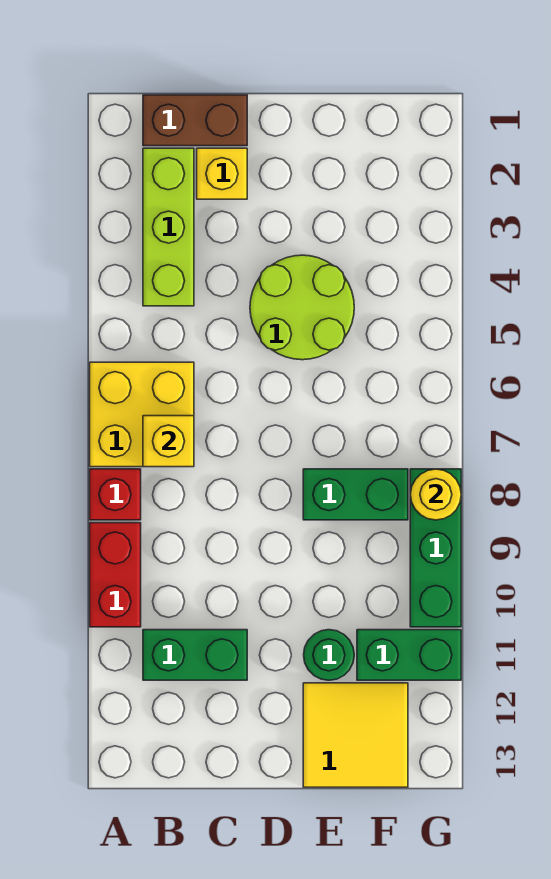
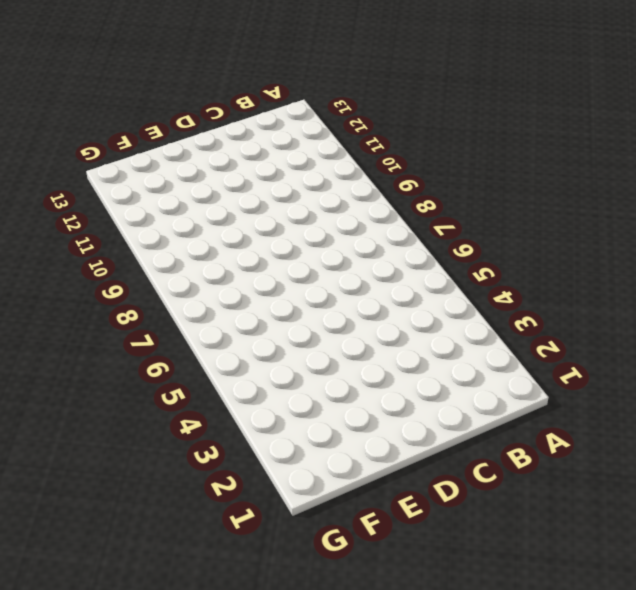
none -> yellow brick A6:B7 level 1
none -> red brick A8 level 1
none -> red brick A9:A10 level 1

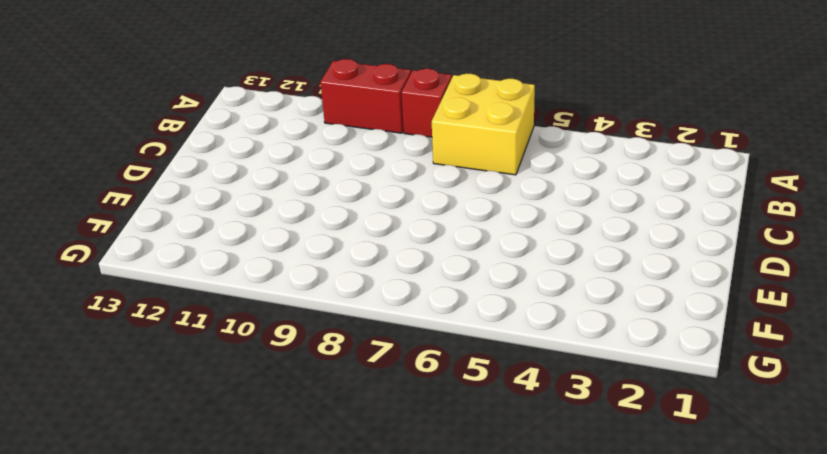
none -> brown brick B1:C1 level 1
none -> lime brick B2:B4 level 1
none -> green brick B11:C11 level 1

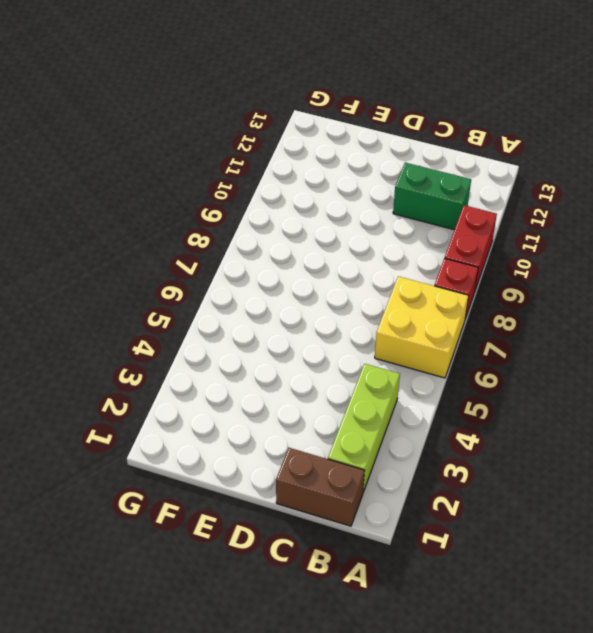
none -> yellow brick C2 level 1
none -> lime round brick D4:E5 level 1
none -> green brick E8:F8 level 1

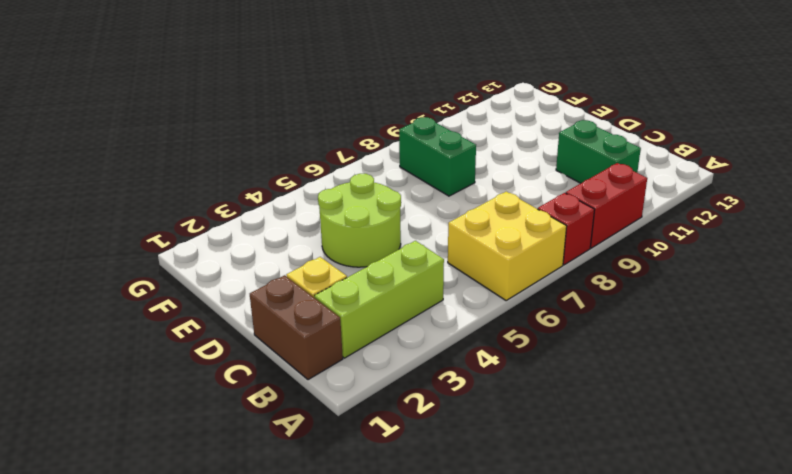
none -> green round brick E11 level 1
none -> yellow tile E12:F13 level 1
none -> green brick F11:G11 level 1

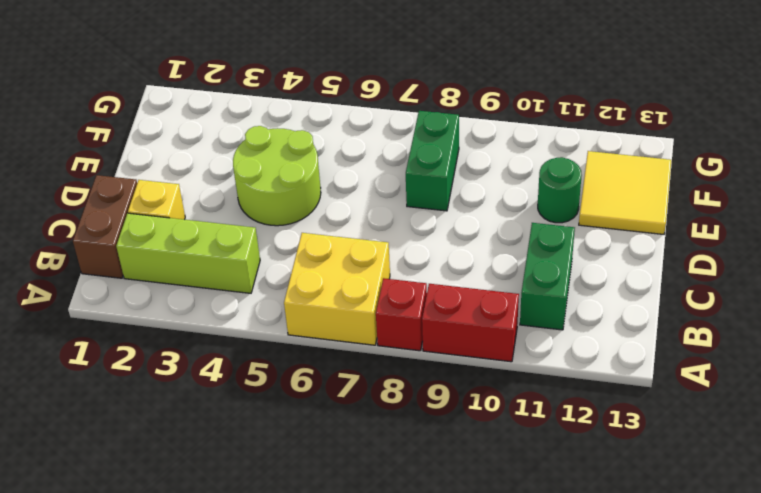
none -> green brick F11:G11 level 1
none -> green brick G8:G10 level 1
none -> yellow brick B7 level 2

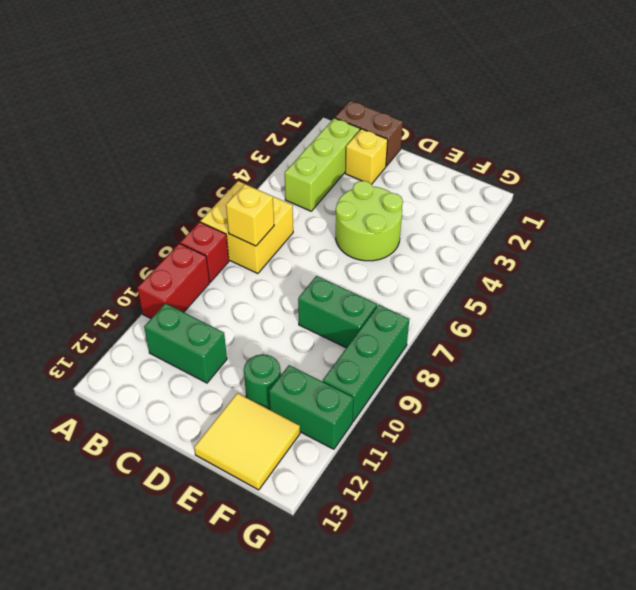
none -> yellow round brick G8 level 2

